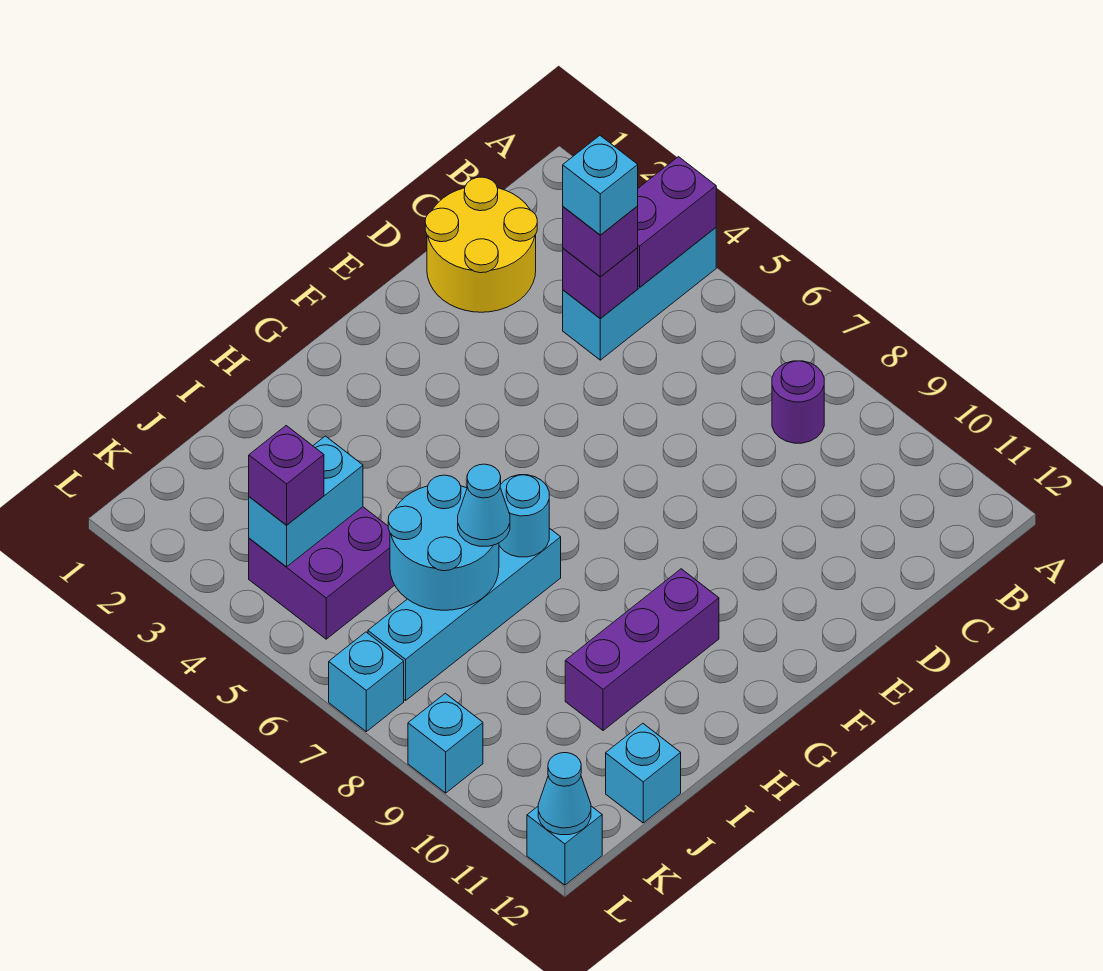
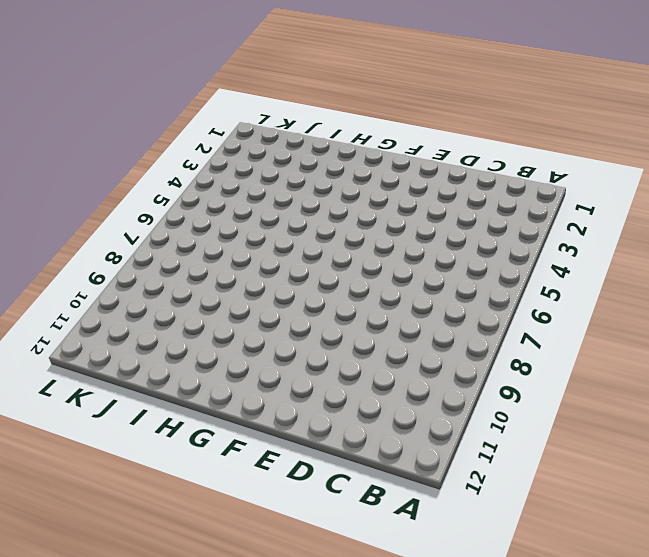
none -> cyan brick A4:C4 level 1
none -> purple round brick B8 level 1
none -> yellow round brick C1:D2 level 1

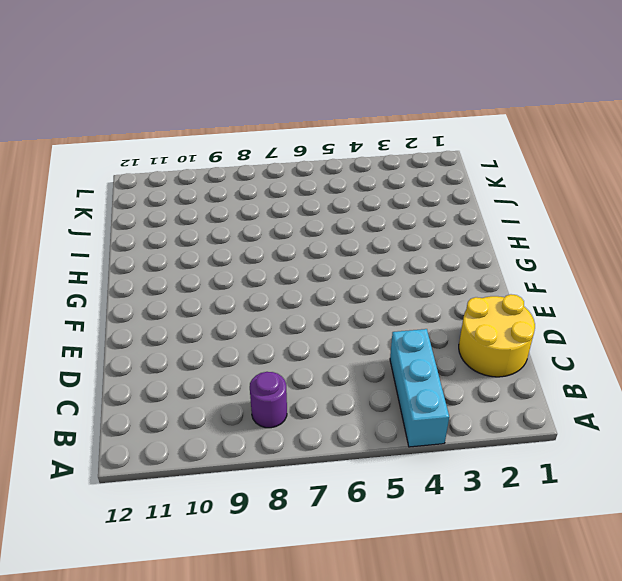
none -> purple brick G10:I10 level 1
none -> cyan brick H7:K7 level 1
none -> purple brick J4:K5 level 1

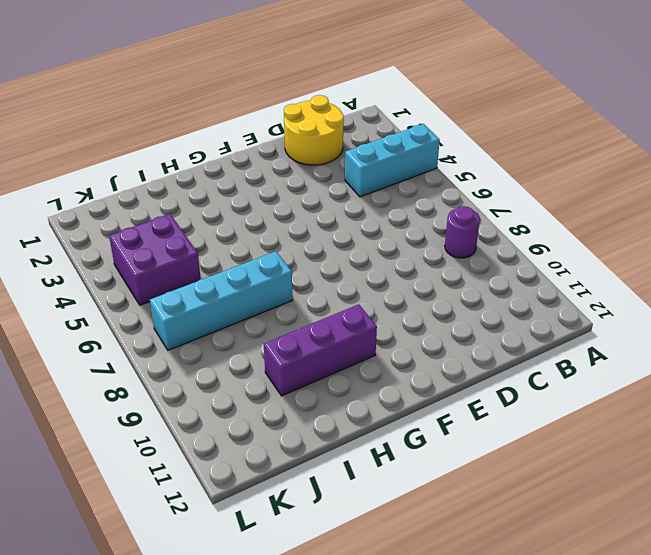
none -> cyan brick J12 level 1
none -> cyan brick L7 level 1
none -> cyan brick L9 level 1

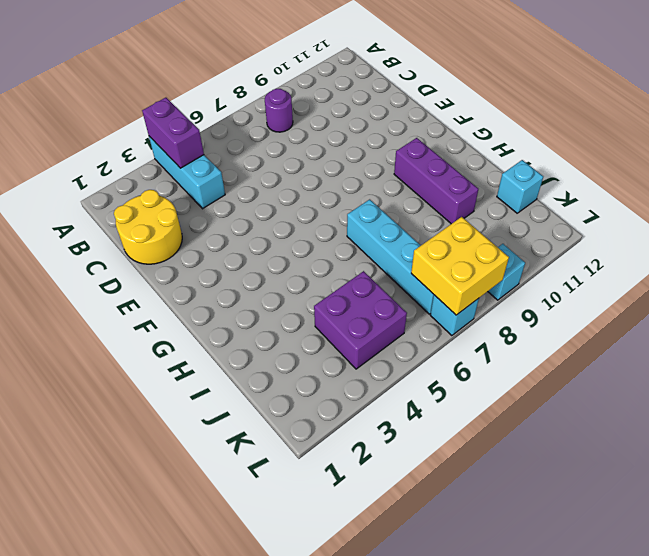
yellow brick K7:L8 level 2 -> none
none -> cyan brick L12 level 1
none -> purple brick C4 level 2
none -> cyan round brick H7 level 2

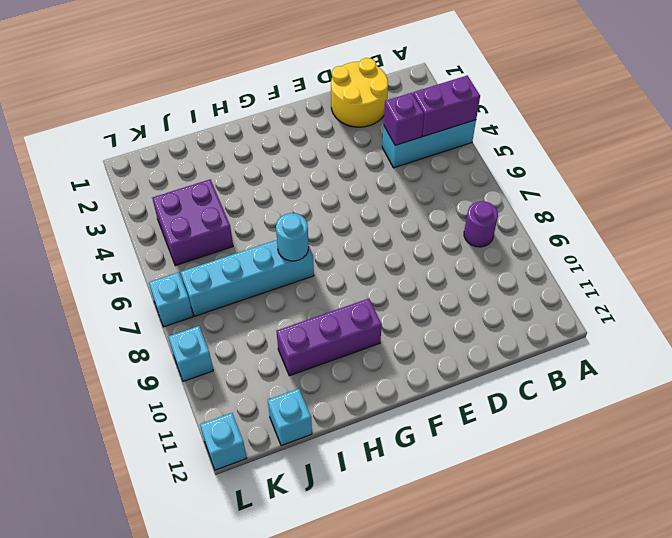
none -> cyan round brick I6:J7 level 2
none -> cyan brick J4:K4 level 2
none -> cyan cone L12 level 2

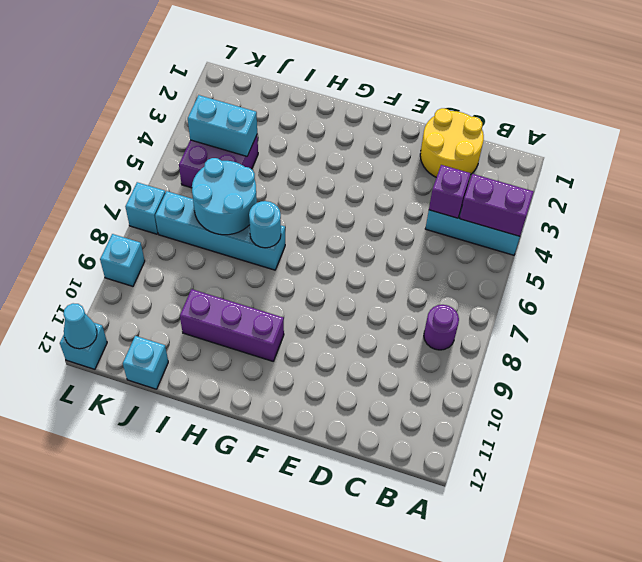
none -> purple brick C4 level 3
none -> cyan cone I7 level 3
none -> purple brick K4 level 3

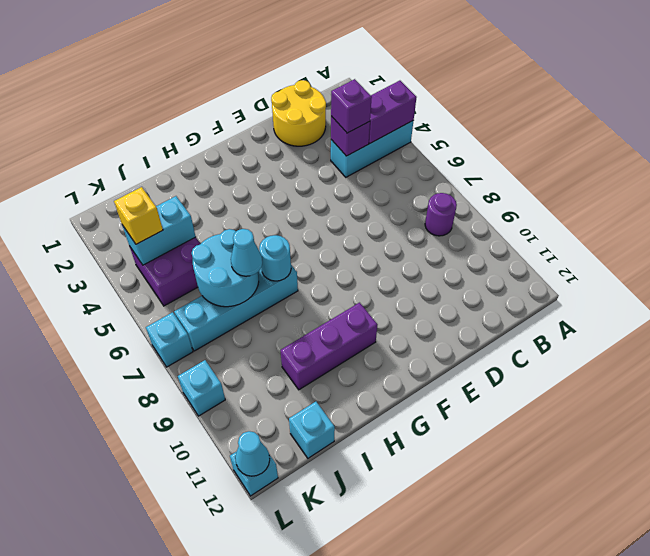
yellow brick K4 level 3 -> purple brick K4 level 3
none -> cyan brick C4 level 4

